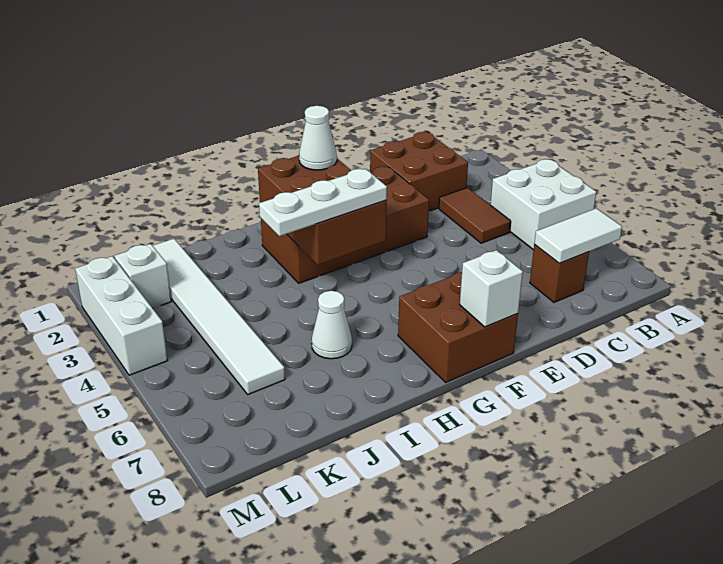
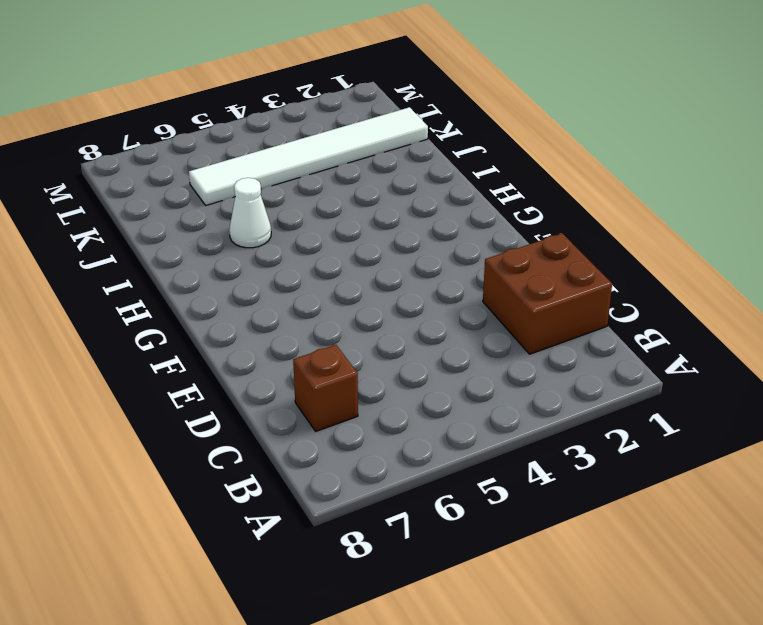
none -> white brick A4:B5 level 1
none -> brown tile C3:C4 level 1
none -> brown brick E2:H3 level 1

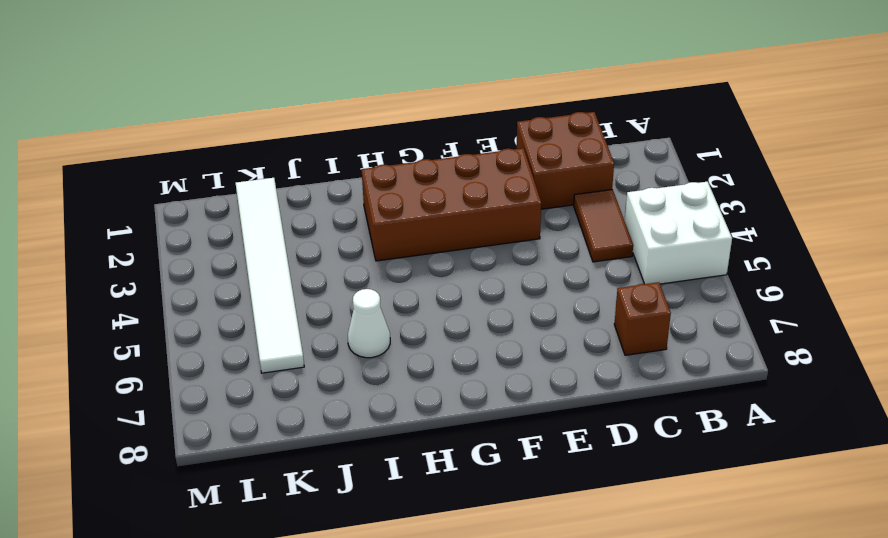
none -> brown brick F7:G8 level 1
none -> white brick L2 level 1
none -> white brick M2:M4 level 1

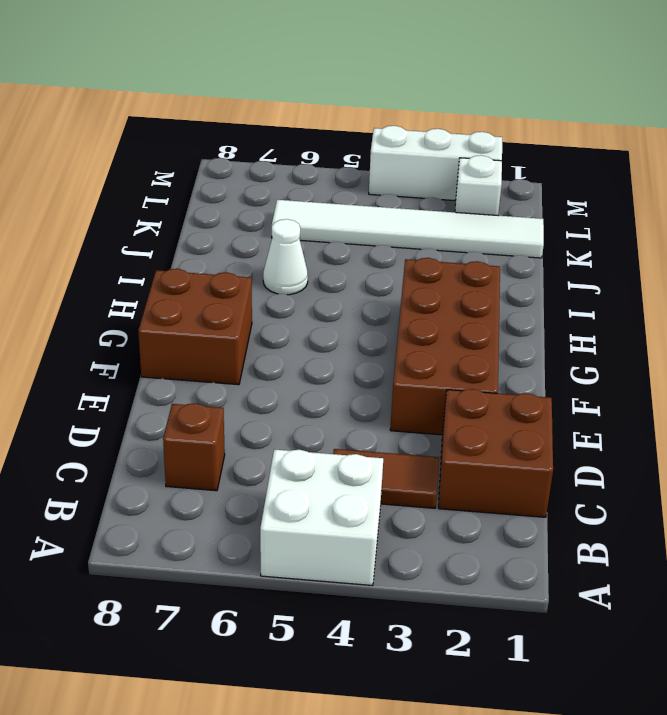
none -> white tile B7:C7 level 2
none -> white brick F8 level 2
none -> brown brick G2:H4 level 2

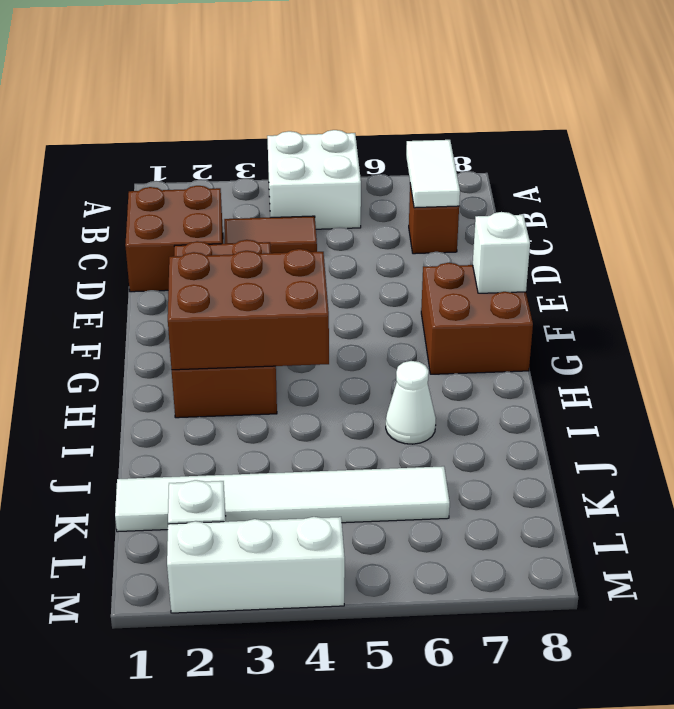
none -> white cone G2 level 3
none -> white plate G4:I4 level 3

